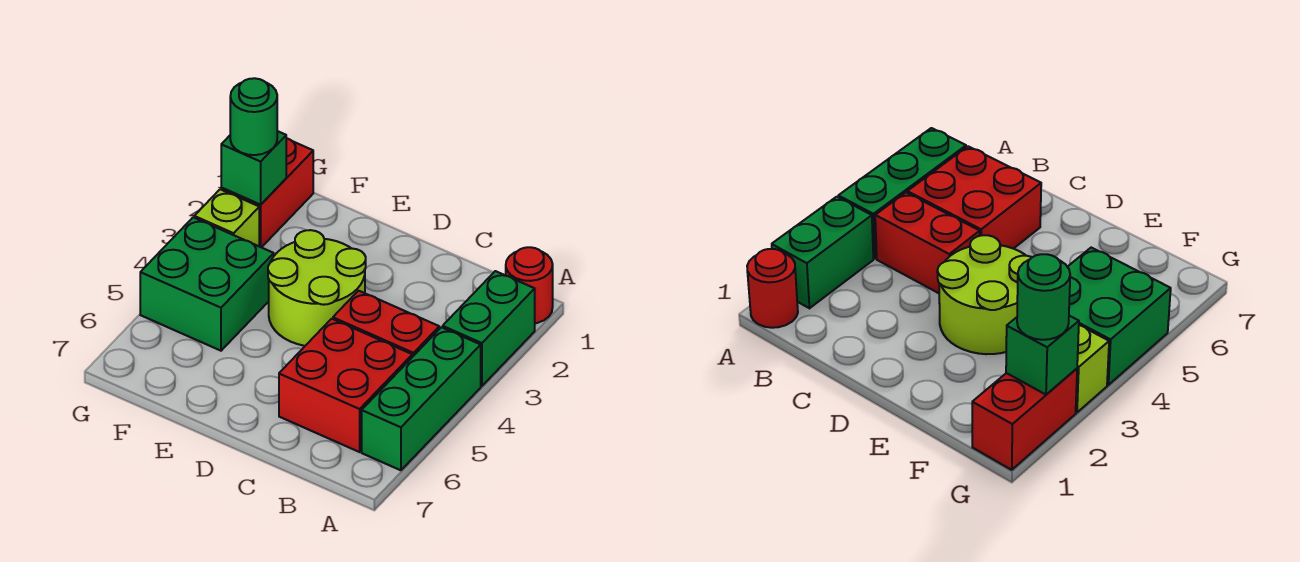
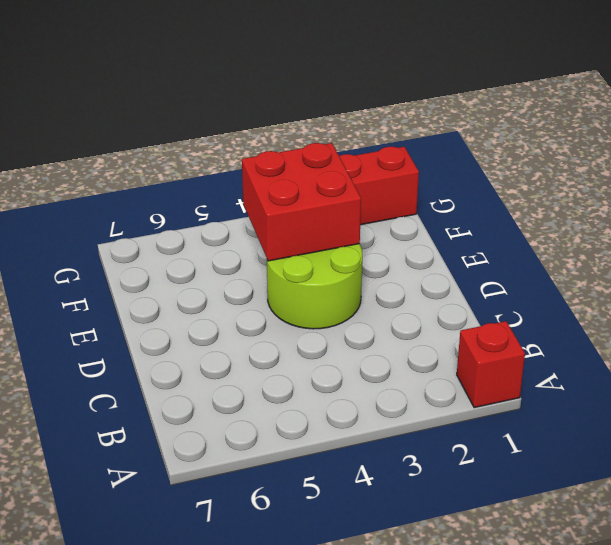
red brick A1 level 1 -> red round brick A1 level 1
red brick E3:F4 level 2 -> red brick B5:C6 level 1
none -> green brick A2:A3 level 1
none -> green brick A4:A6 level 1

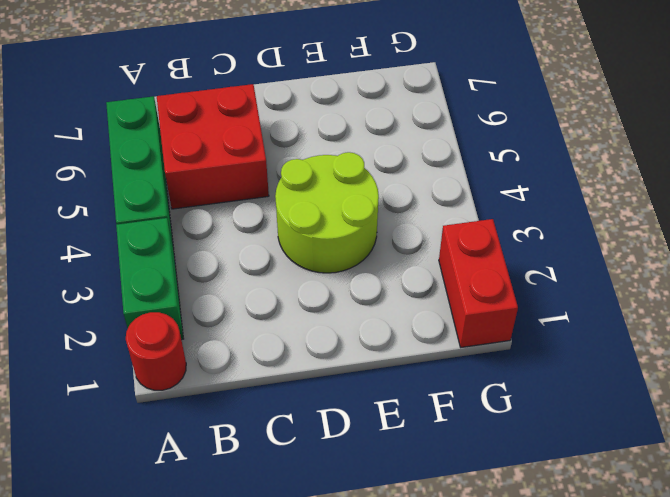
none -> red brick B4:C4 level 1
none -> green brick F4:G5 level 1

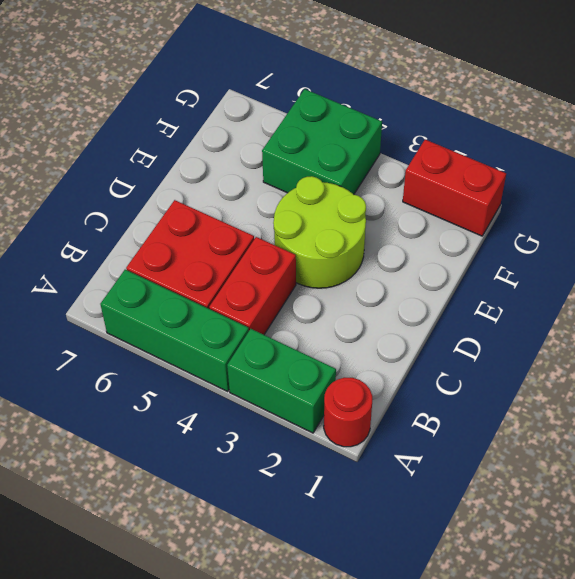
none -> lime brick G3 level 1
none -> green brick G2 level 2

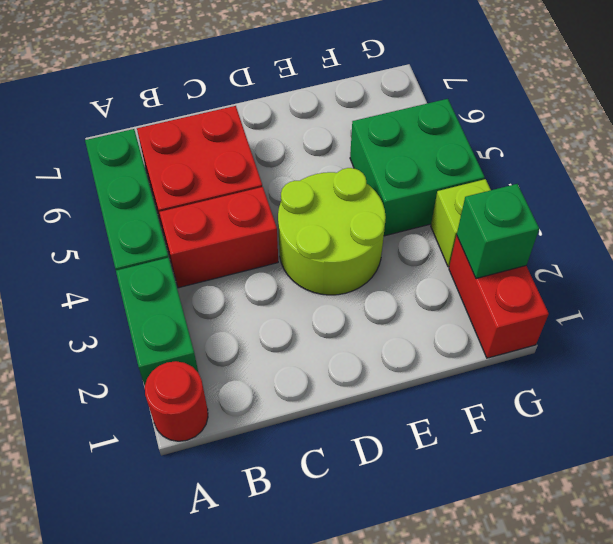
none -> green round brick G2 level 3

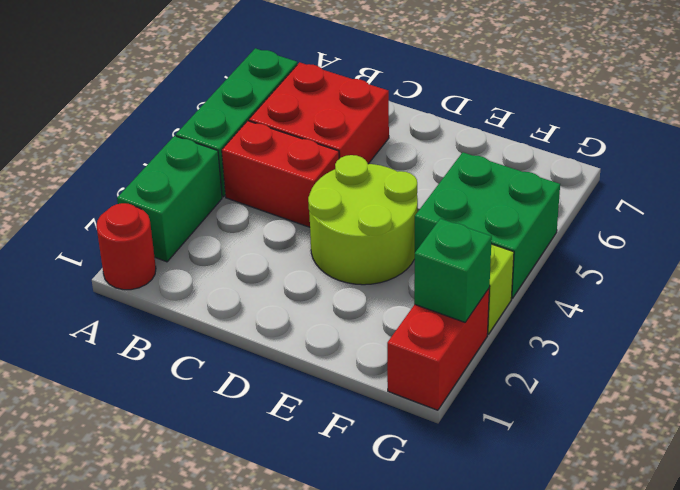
none -> green round brick G2 level 3

